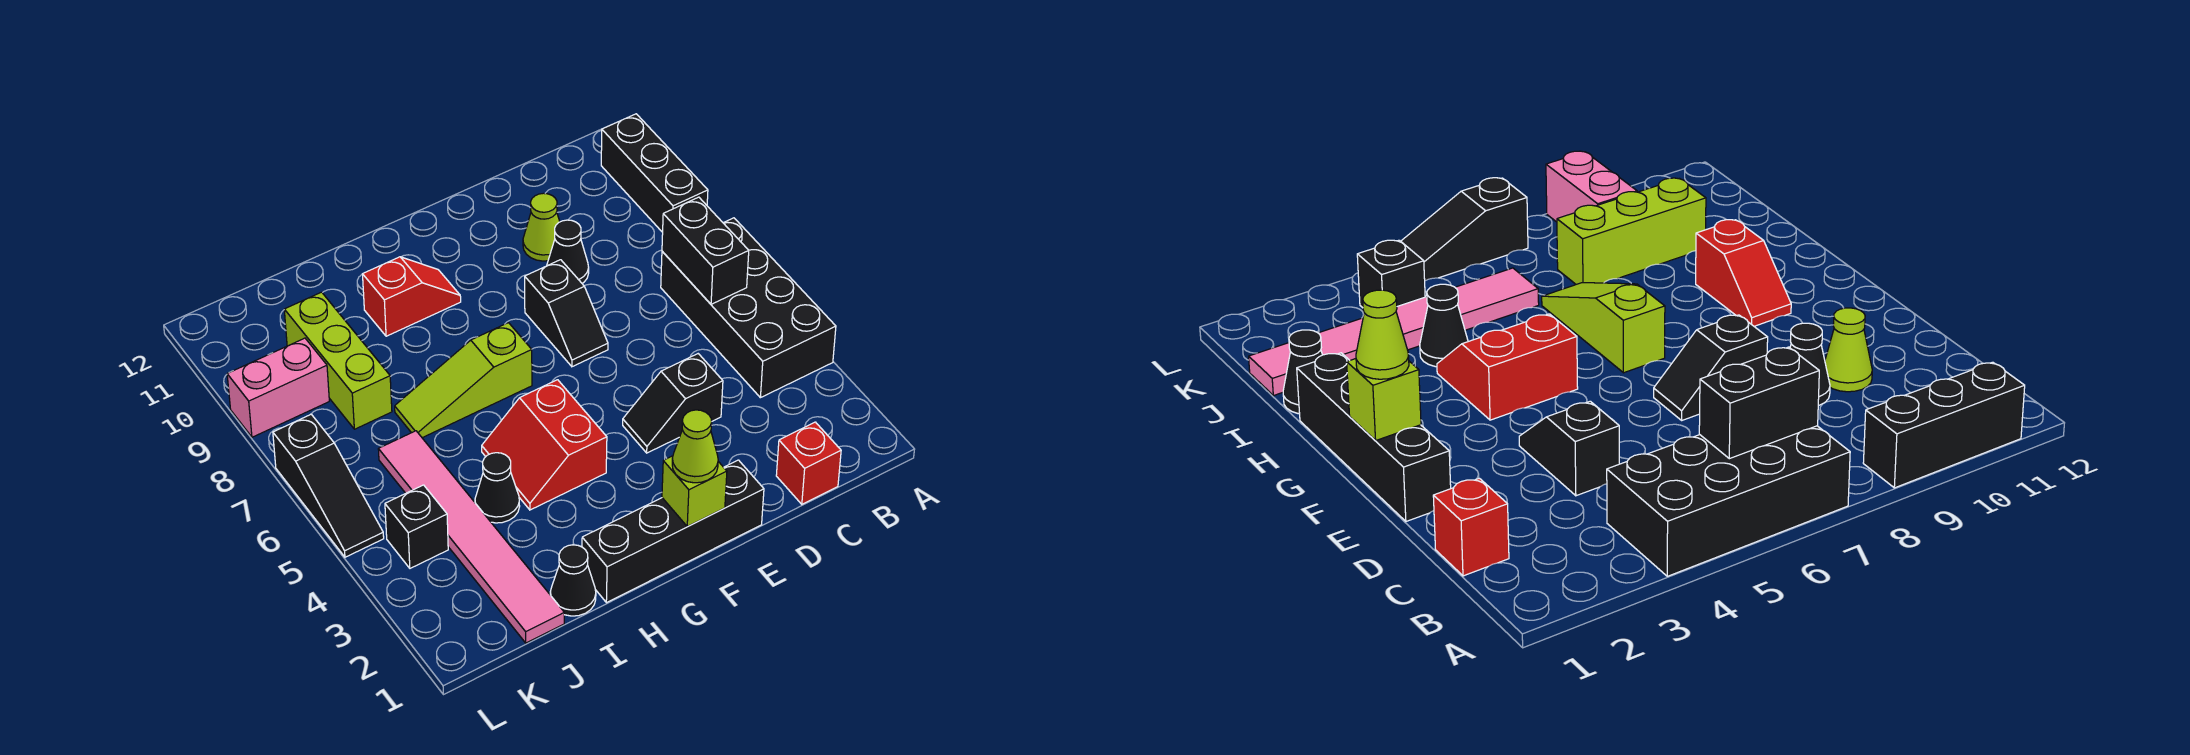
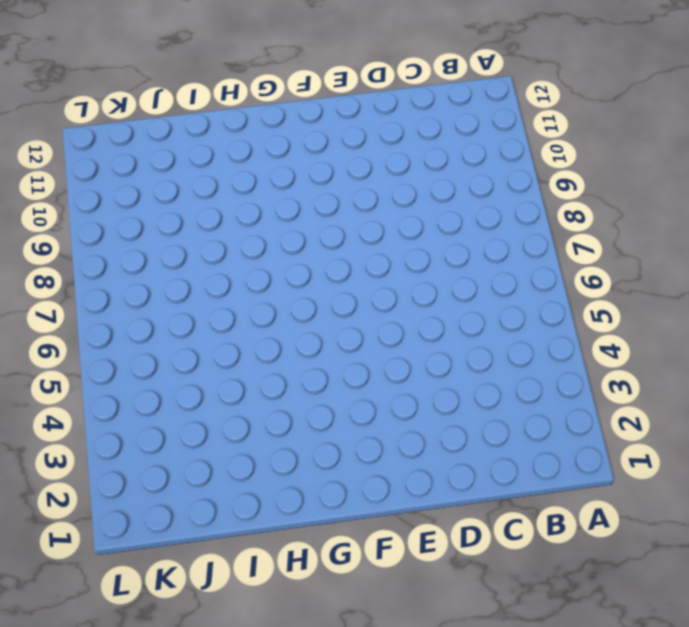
none -> black brick A4:B7 level 1
none -> black brick A9:A11 level 1
none -> red brick C1 level 1

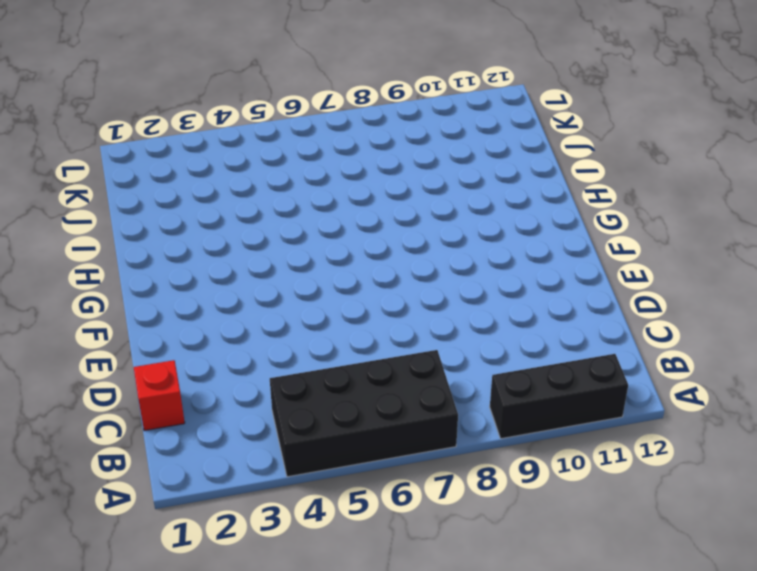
none -> black slope D4:E4 level 1 top D
none -> black cone D9 level 1
none -> lime cone D10 level 1

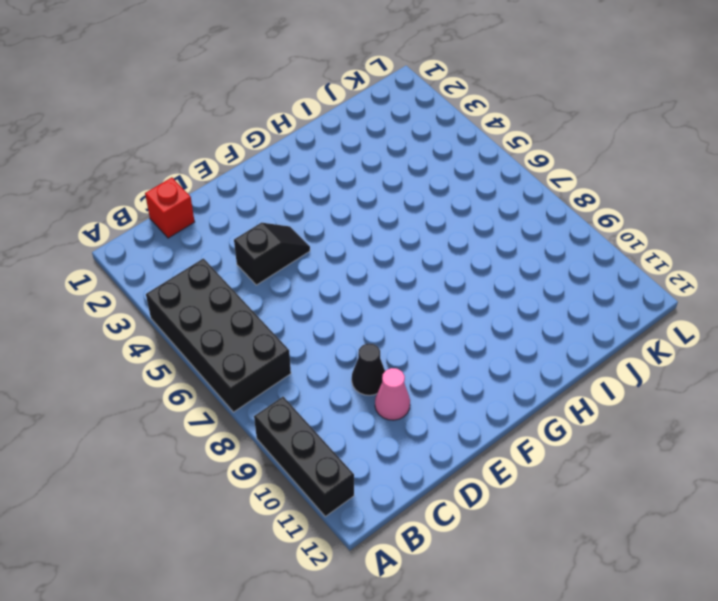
pink cone D10 level 1 -> lime cone D10 level 1
none -> black brick E1:H1 level 1
none -> black slope E7:E8 level 1 top 8
none -> red slope G4:H5 level 1 top G

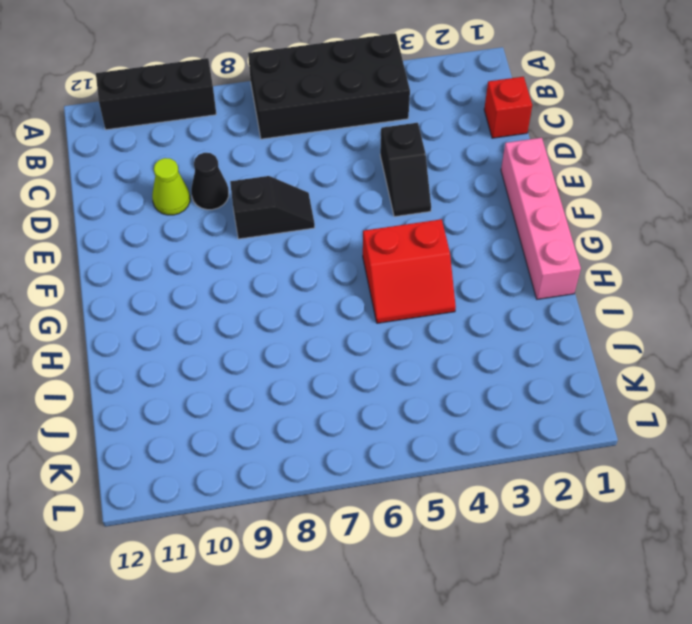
pink brick E1:H1 level 1 -> black brick E1:H1 level 1
none -> lime slope G7:I7 level 1 top G
none -> red slope G10:H10 level 1 top H
none -> black cone I1 level 1

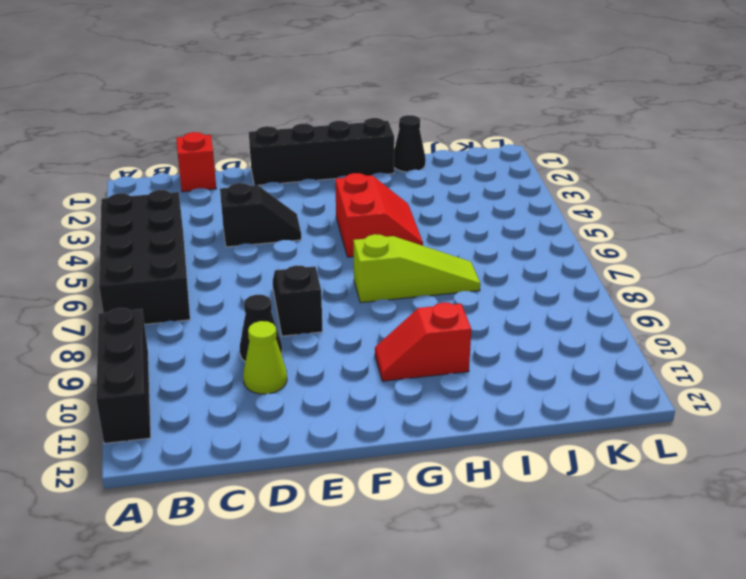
none -> black cone I4 level 1
none -> pink tile J1:J6 level 1
none -> lime brick J8:J10 level 1

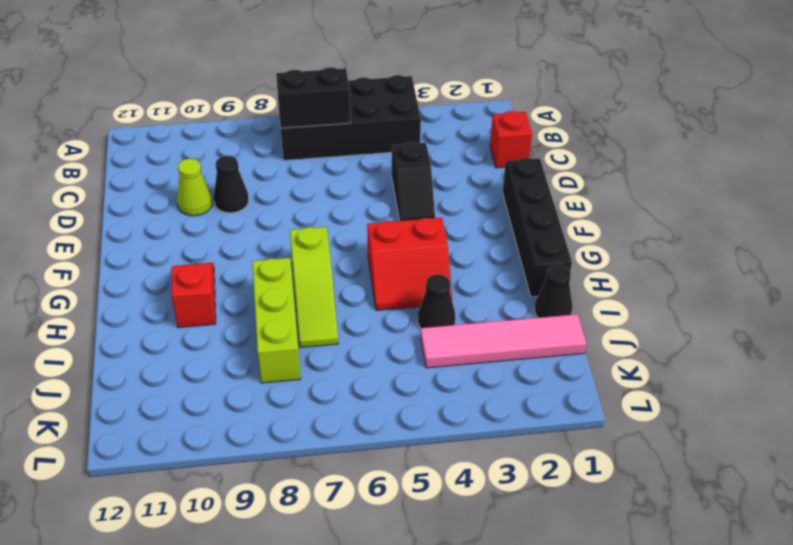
lime brick H8:J8 level 1 -> lime brick J8:J10 level 1
pink tile J1:J4 level 1 -> pink tile J1:J6 level 1
none -> black brick A9:A11 level 1
none -> black slope E7:E8 level 1 top 8
none -> black brick K4 level 1

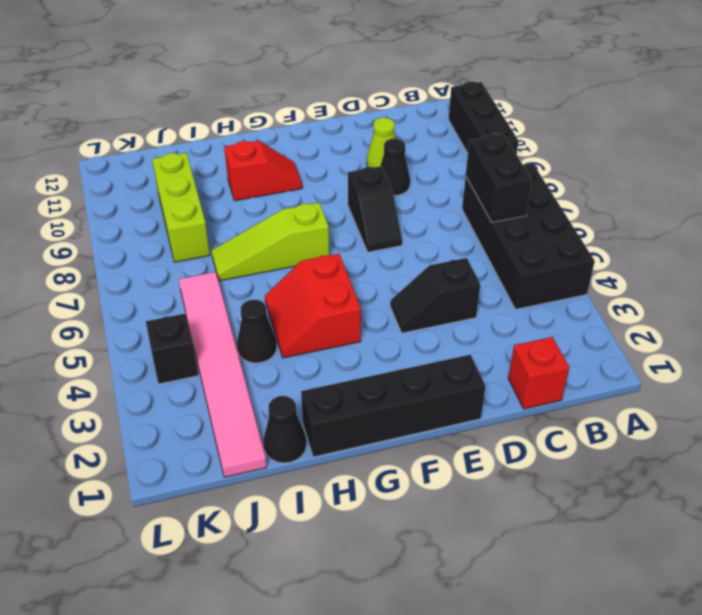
none -> pink brick K9:L9 level 1
none -> black slope L5:L7 level 1 top 7
none -> lime brick F1 level 2

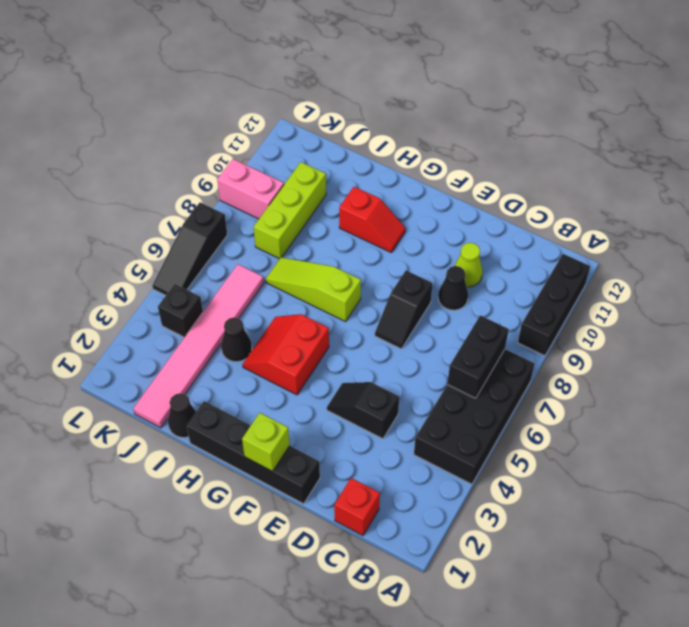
none -> lime cone F1 level 3

